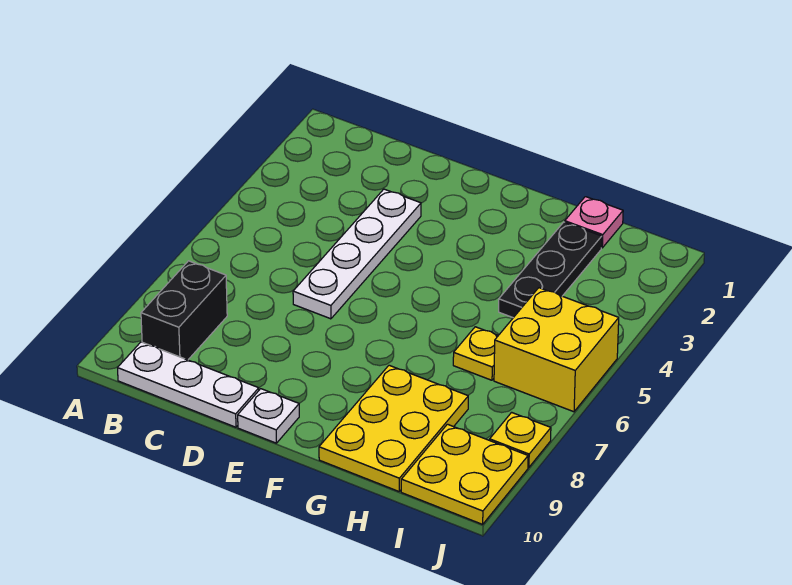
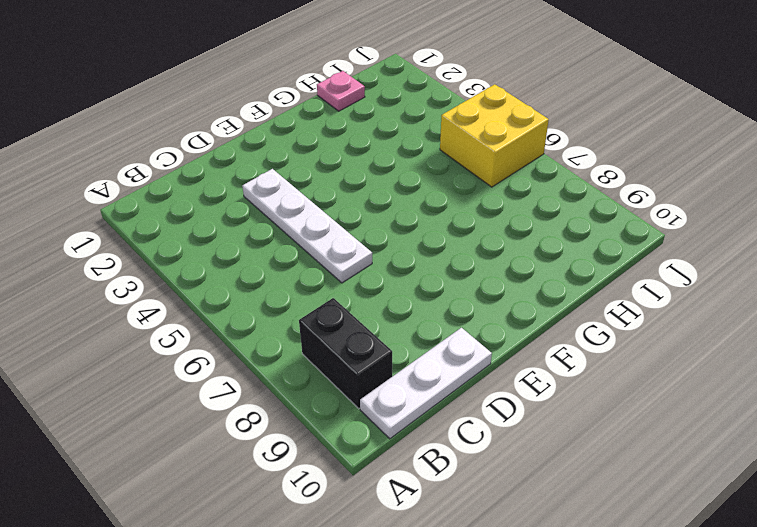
none -> white plate E10 level 1
none -> yellow plate G8:H10 level 1

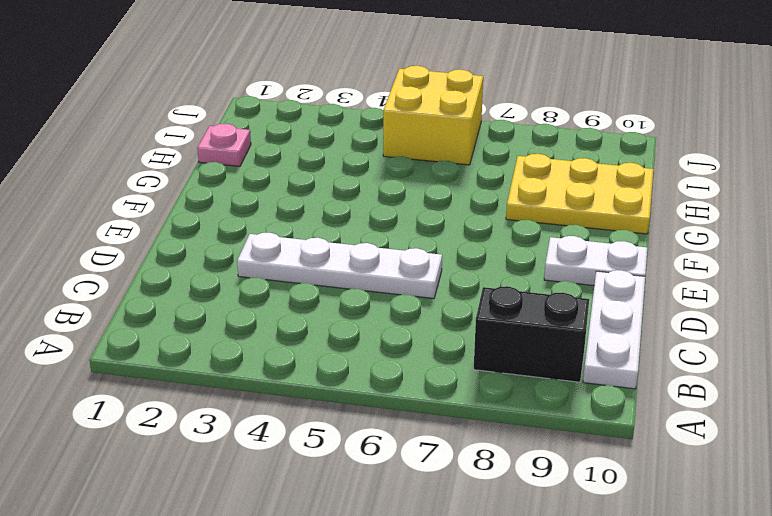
white plate E9:E10 level 1 -> white plate E10 level 1
none -> black plate H2:H4 level 1
none -> yellow plate H6 level 1

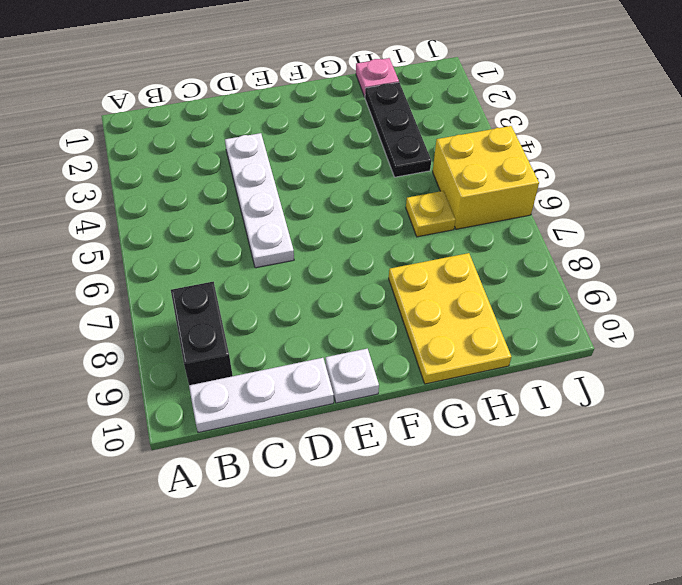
none -> yellow plate I9:J10 level 1
none -> yellow plate J8 level 1

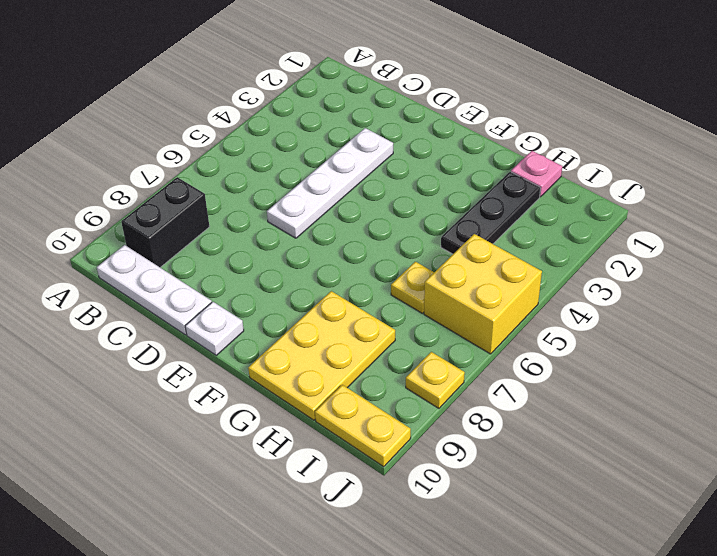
yellow plate I10:J10 level 1 -> yellow plate I9:J10 level 1

